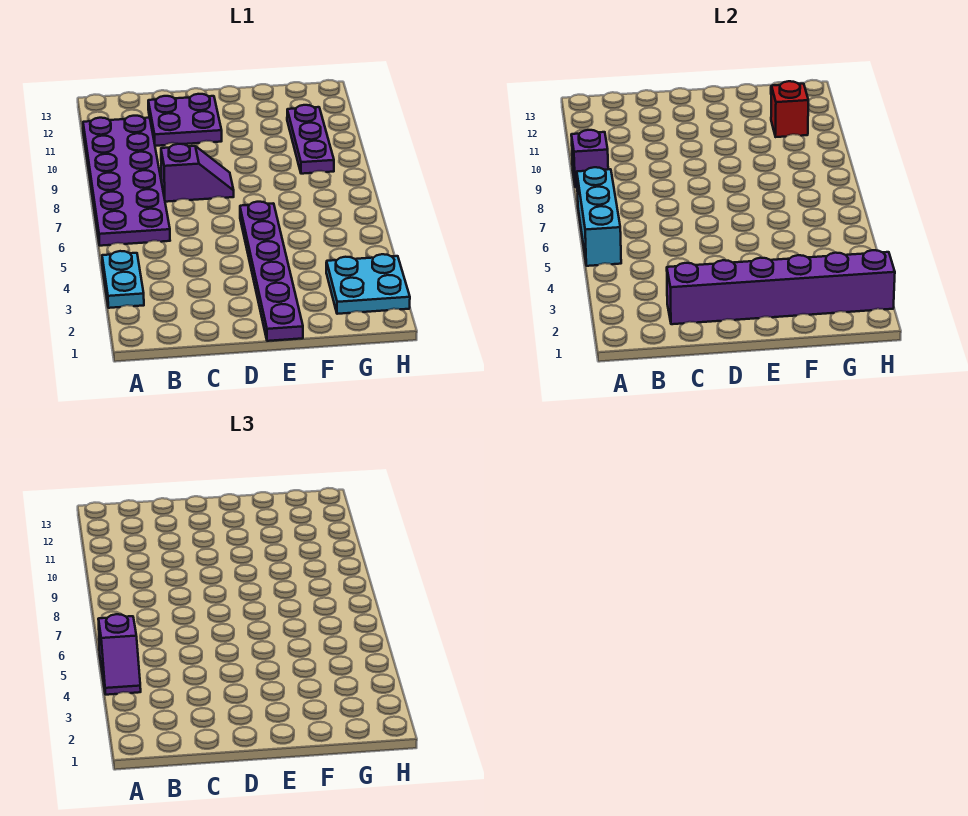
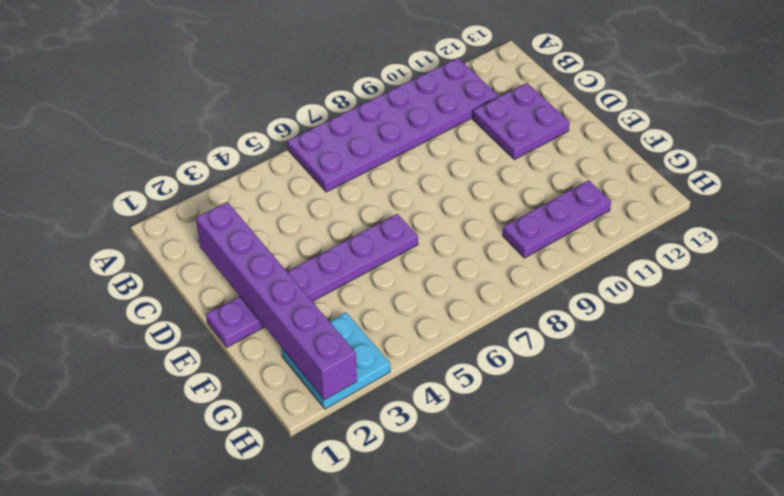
none -> cyan plate A3:A4 level 1
none -> purple slope C8:D8 level 1 top C
none -> cyan brick A5:A7 level 2

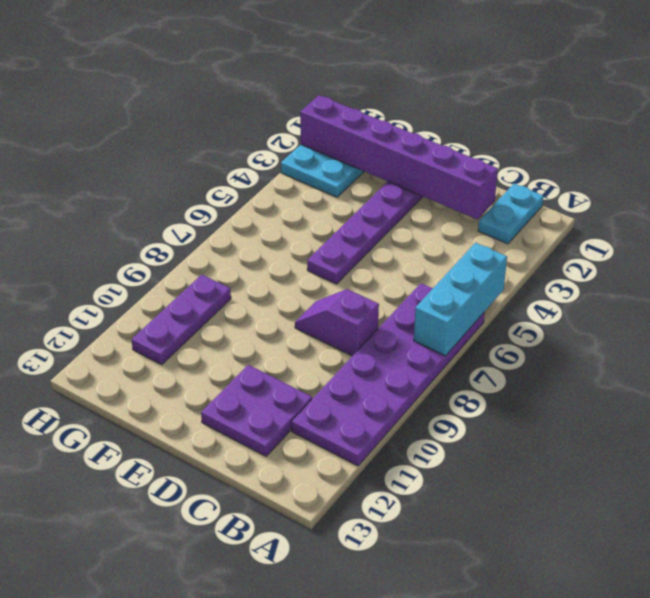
cyan plate B1:B2 level 1 -> cyan plate A3:A4 level 1
none -> purple brick A9 level 2
none -> red brick G11 level 2
none -> purple slope A4:A5 level 3 top 5

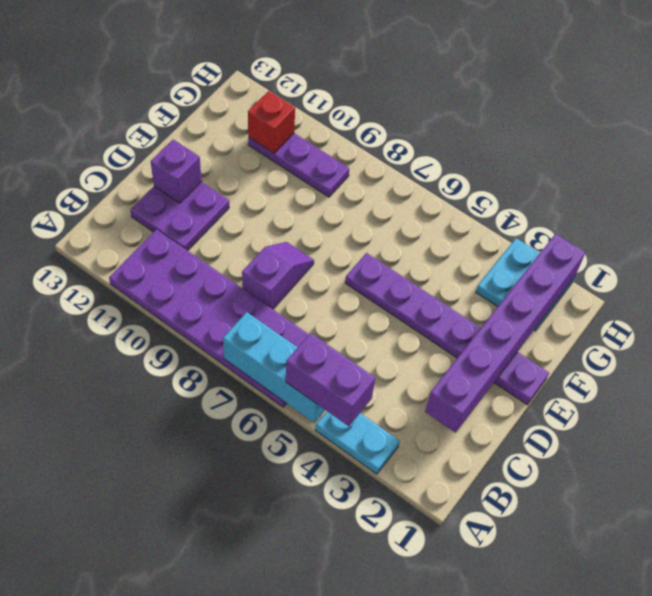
purple brick A4:A5 level 3 -> purple slope A4:A5 level 3 top 5
purple brick D12 level 2 -> purple brick A9 level 2

